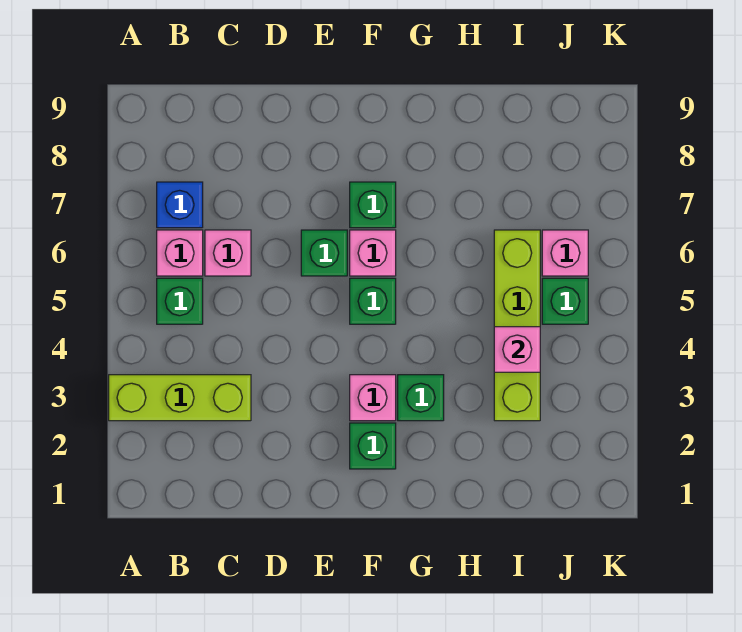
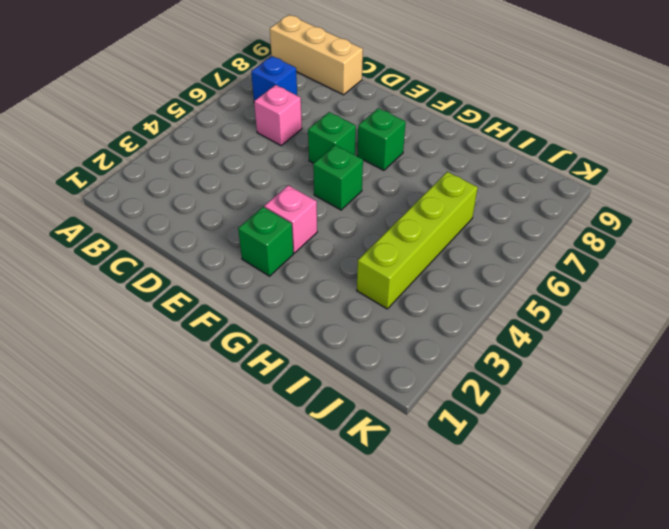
tan brick A9:C9 level 1 -> none
none -> lime brick A3:C3 level 1
none -> green brick B5 level 1
none -> pink brick B6 level 1

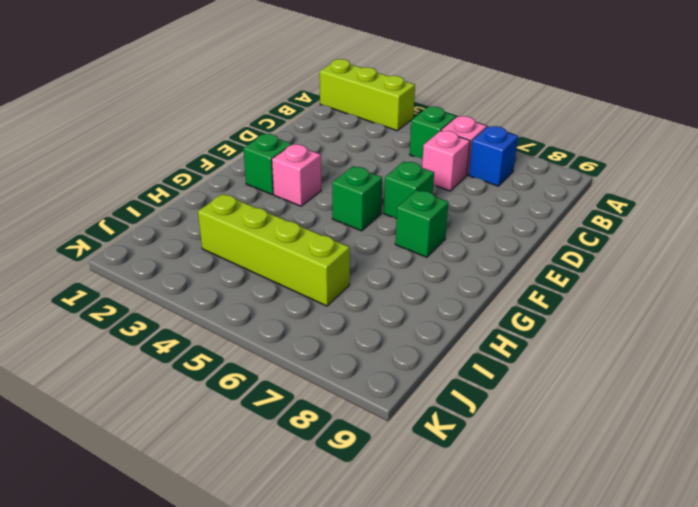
lime brick A1:A3 level 1 -> lime brick A3:C3 level 1
none -> pink brick F6 level 1
none -> green brick G3 level 1
none -> green brick J5 level 1

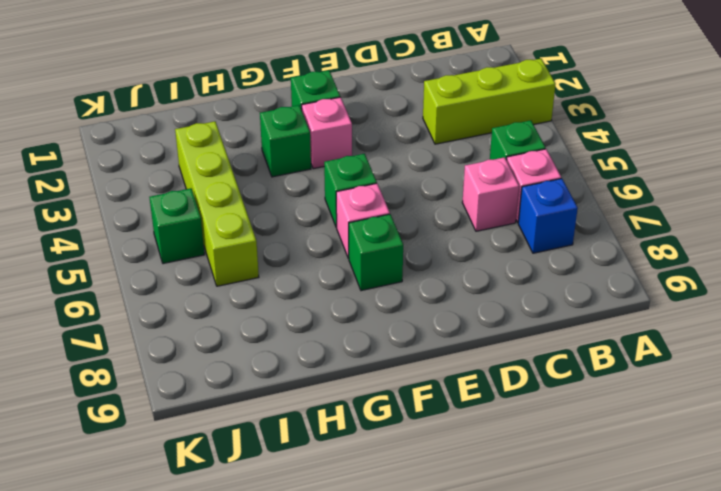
none -> green brick E6 level 1
none -> pink brick J6 level 1
none -> pink brick I4 level 2

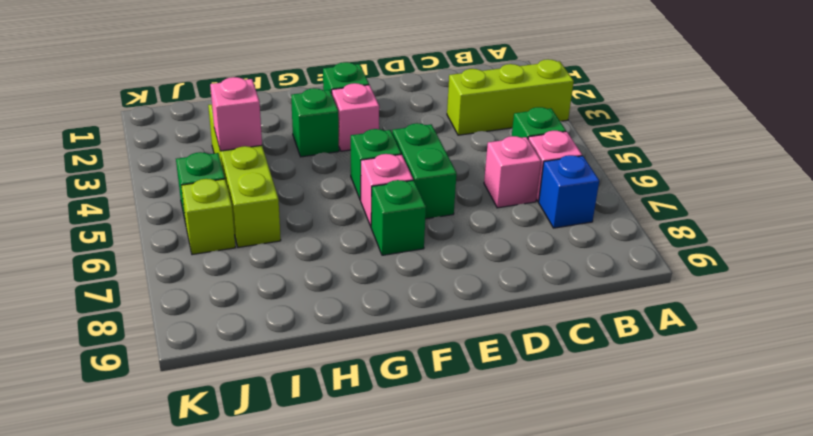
green brick E5:E6 level 1 -> green brick E6 level 1
lime brick J6 level 1 -> pink brick J6 level 1

